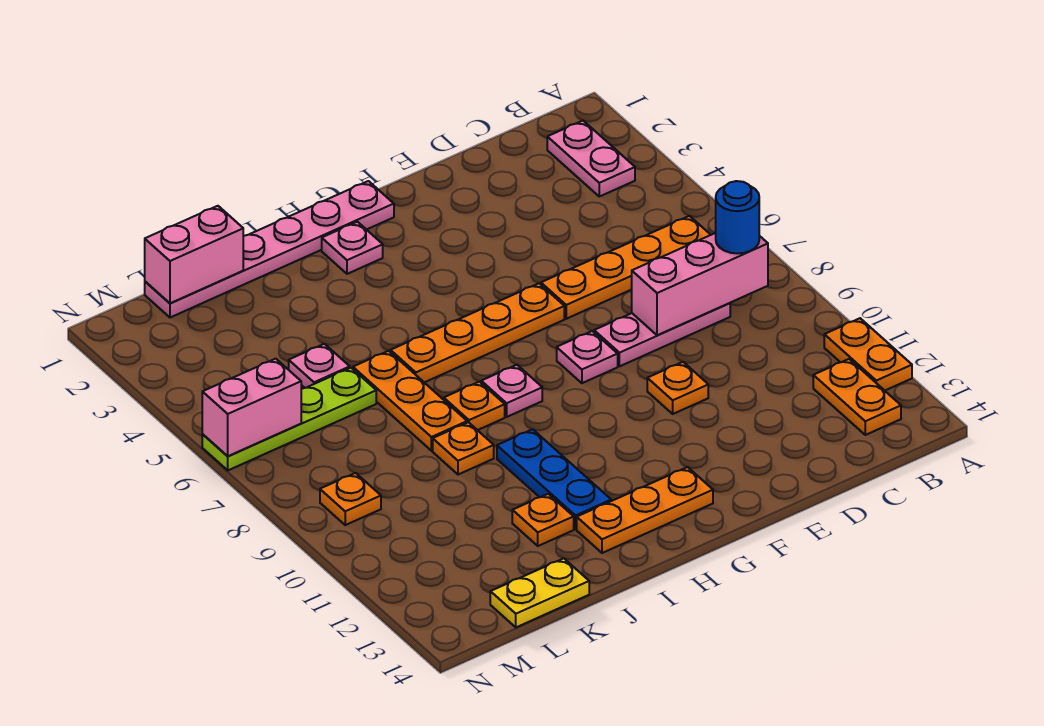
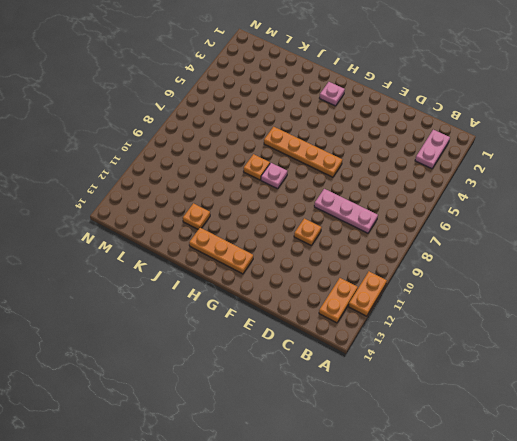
none -> orange plate B6:E6 level 1
none -> pink plate F8 level 1
none -> pink plate G1:L1 level 1

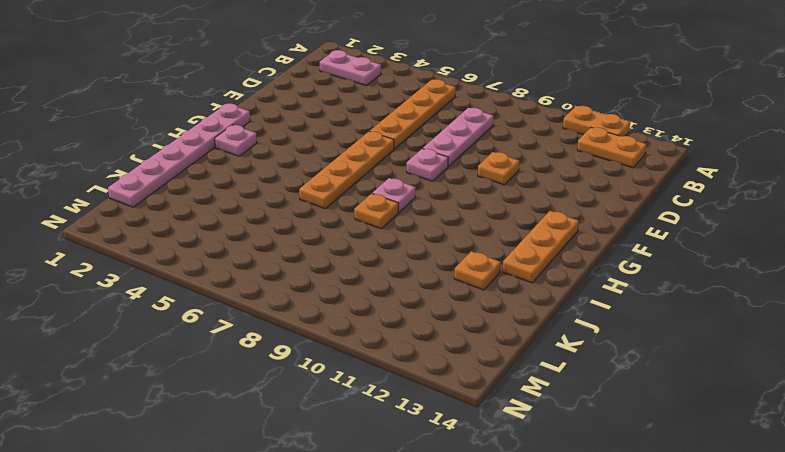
none -> blue plate I10:I12 level 1
none -> orange plate J6:J8 level 1
none -> orange plate J9 level 1

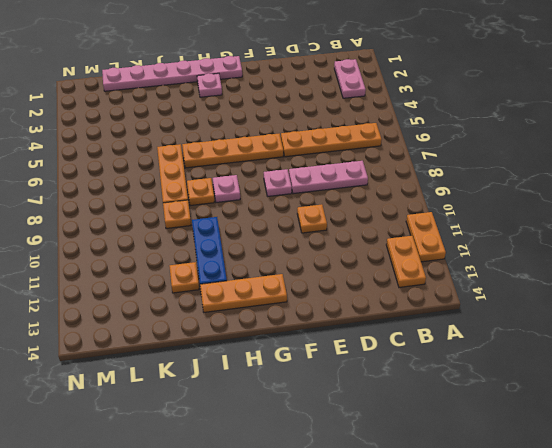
none -> pink plate K5 level 1
none -> lime plate K6:N6 level 1
none -> yellow plate K14:L14 level 1

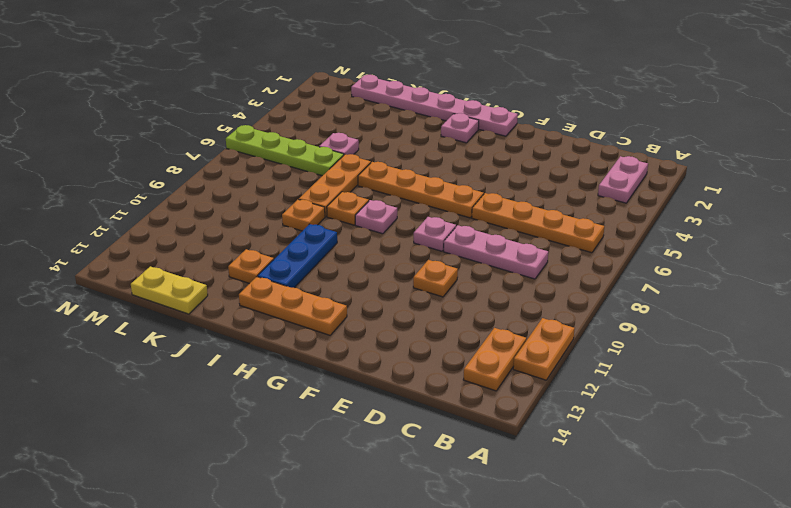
none -> orange plate M9 level 1
none -> pink brick B8:D8 level 2
none -> pink brick K1:L1 level 2

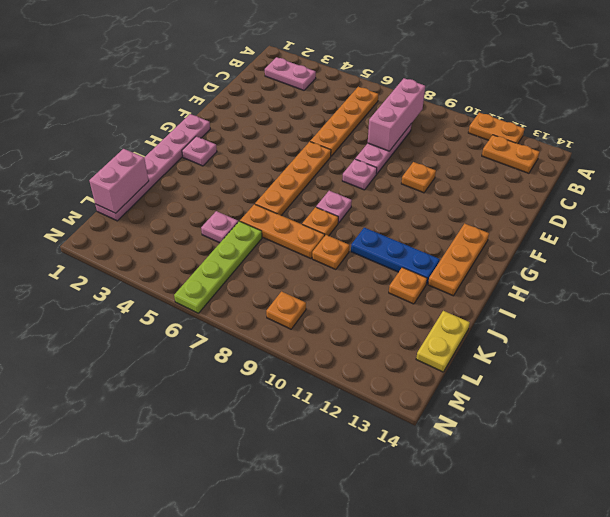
none -> pink brick M6:N6 level 2
none -> blue round brick B8 level 3

